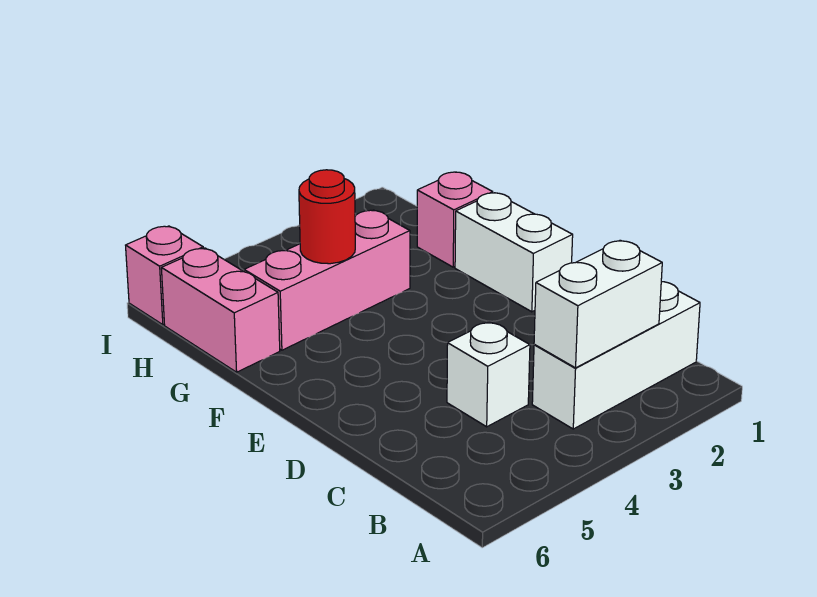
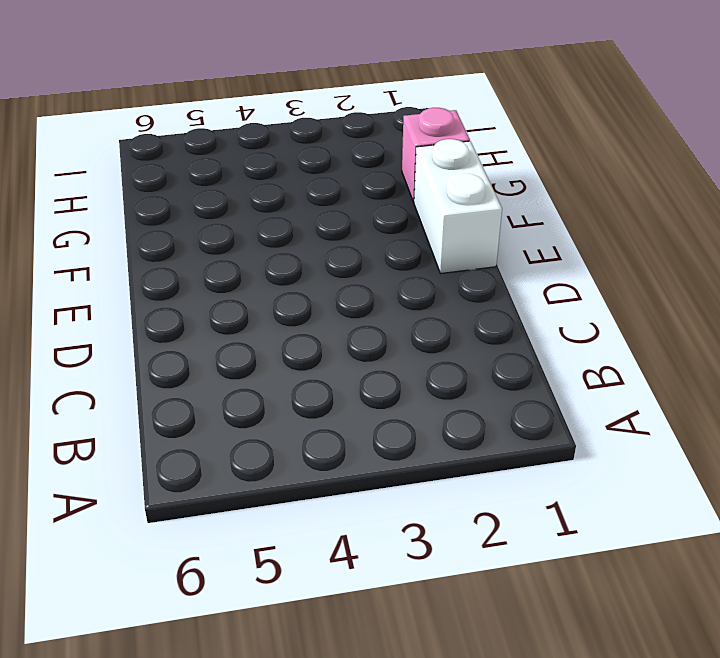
none -> white brick B1:B3 level 1
none -> white brick C4 level 1

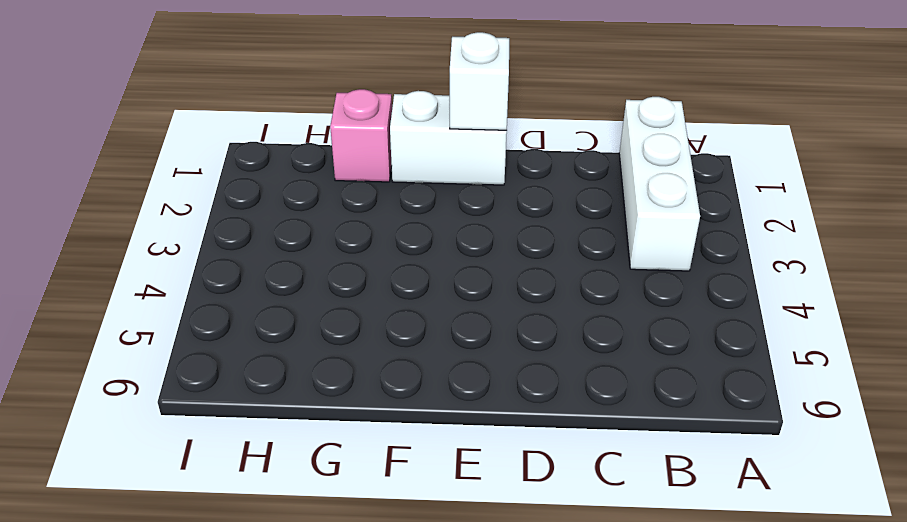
white brick E1 level 2 -> white brick C4 level 1
none -> pink brick G3:G5 level 1
none -> pink brick G6:H6 level 1

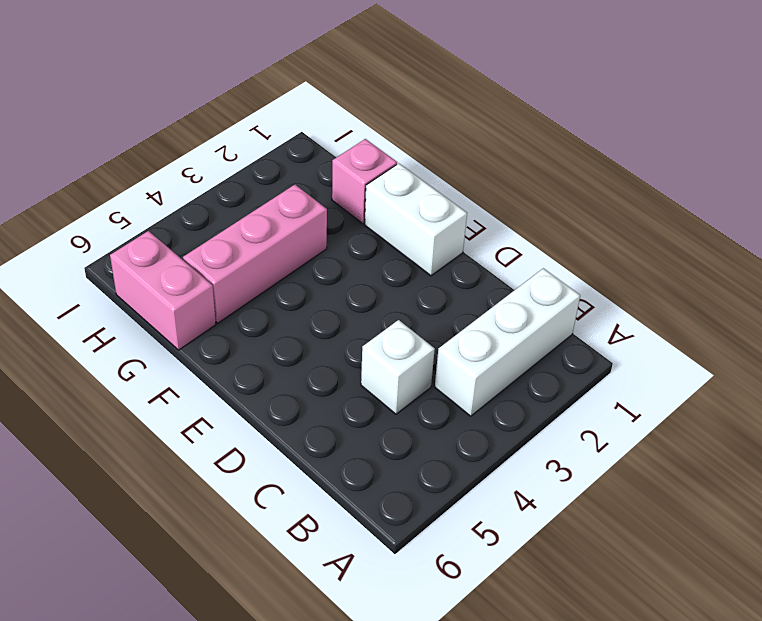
none -> pink brick I6 level 1
none -> white brick B2:B3 level 2

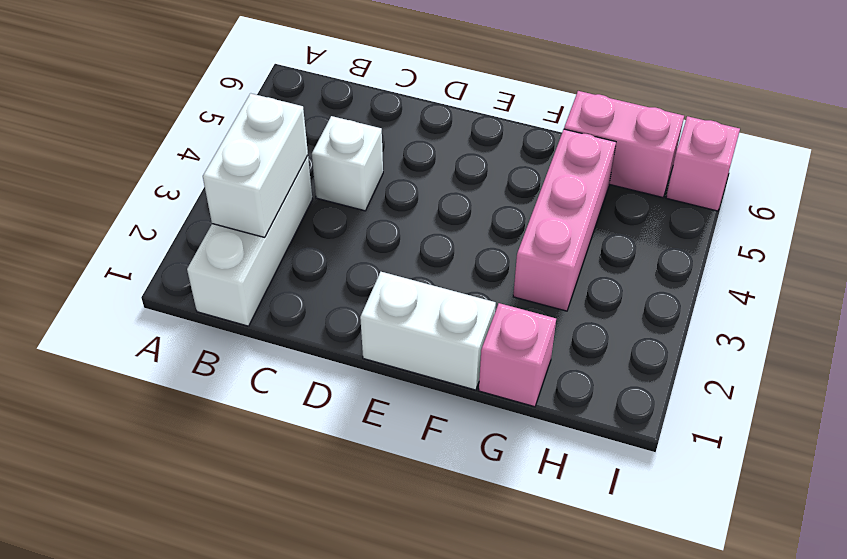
none -> red round brick G4 level 2

